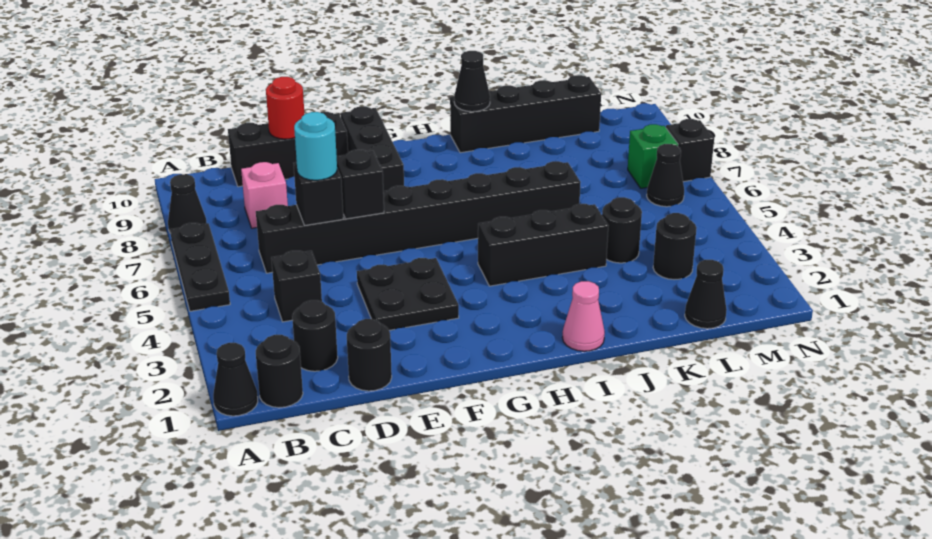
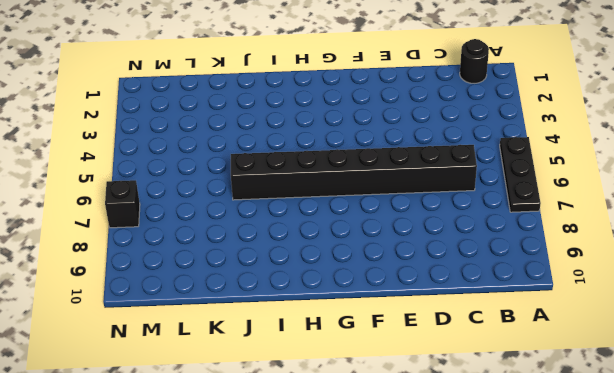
none -> black cone A1 level 1
none -> black cone A8 level 1
none -> black round brick C2 level 1

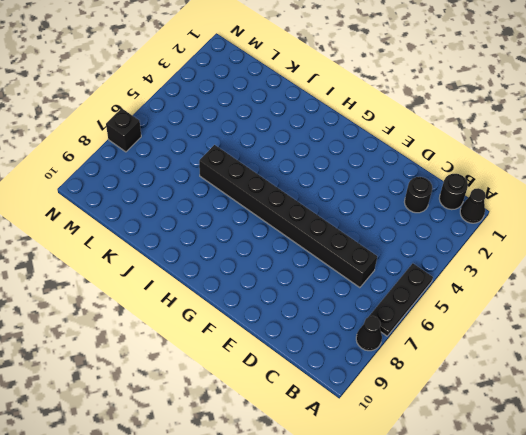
none -> black brick C4 level 1
none -> pink brick C8 level 1
none -> black brick C10:E10 level 1

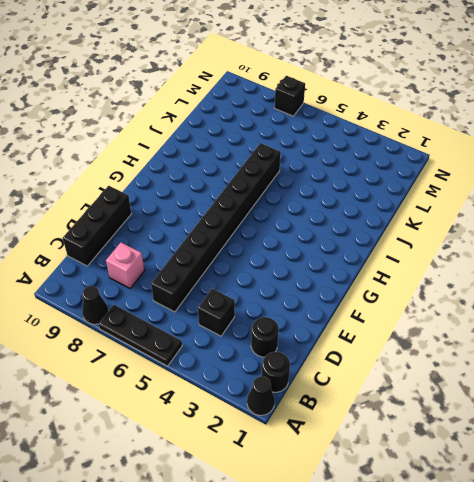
none -> black round brick D1 level 1
none -> black plate E3:F4 level 1
none -> black brick F8:F10 level 1

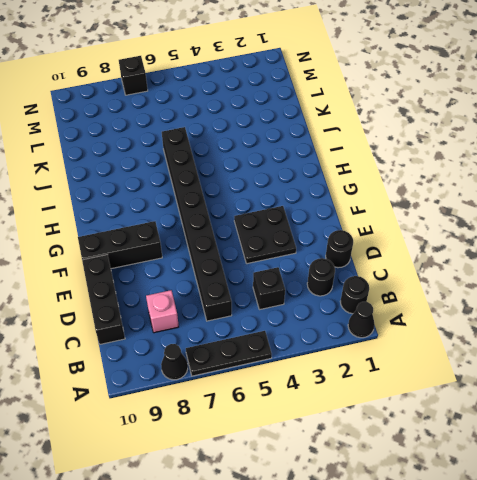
none -> black brick H4:J4 level 1
none -> pink cone I1 level 1
none -> black brick I10:L10 level 1

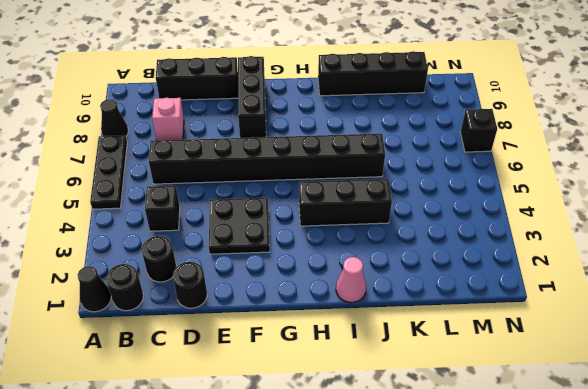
none -> black round brick K4 level 1
none -> black cone L1 level 1
none -> black round brick L3 level 1

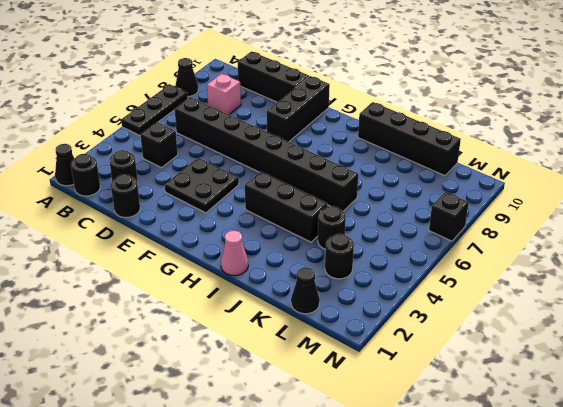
none -> black cone M6 level 1
none -> green brick M7 level 1
none -> black brick D6 level 2

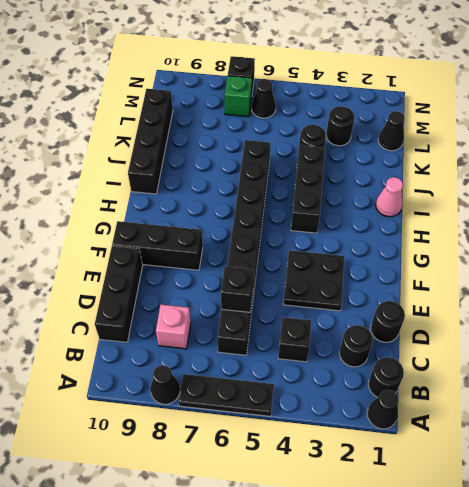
none -> red round brick D10 level 2
none -> black brick E6 level 2
none -> black cone I10 level 2

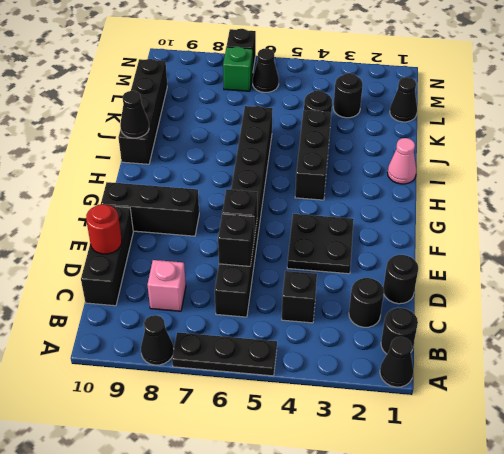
none -> cyan round brick D6 level 3

